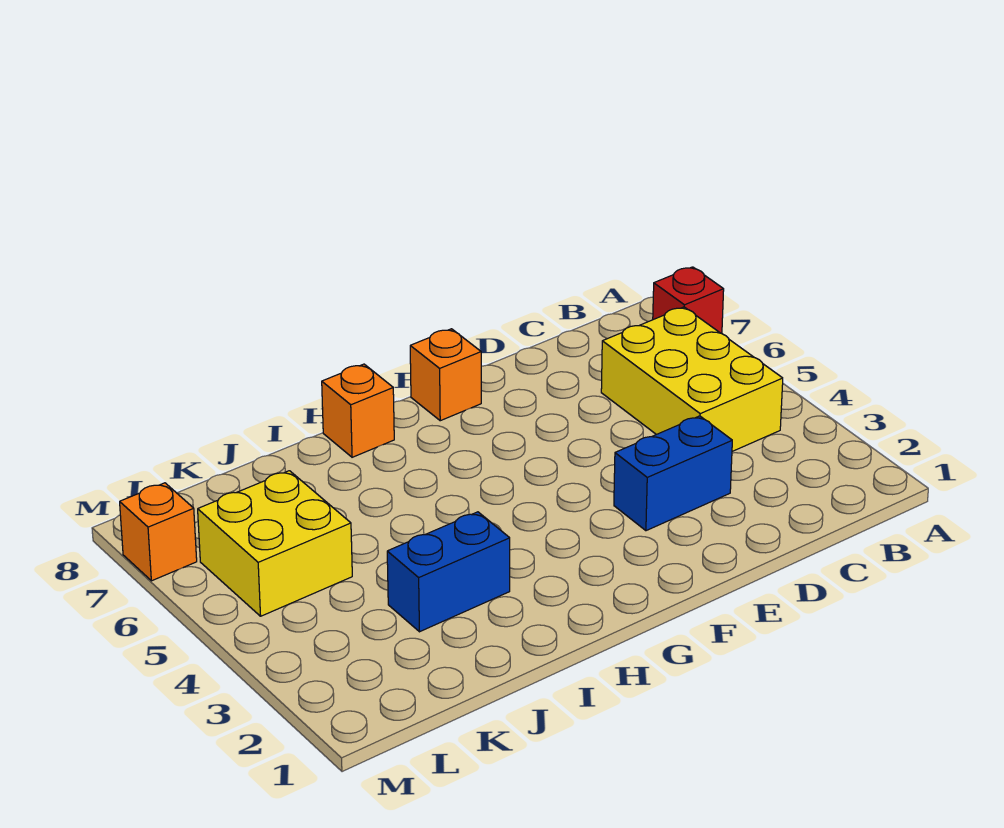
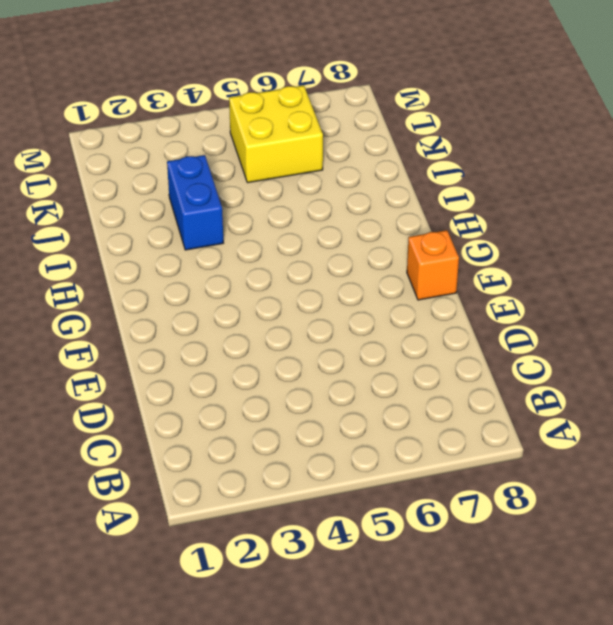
none -> red brick A7 level 1
none -> yellow brick B4:C6 level 1

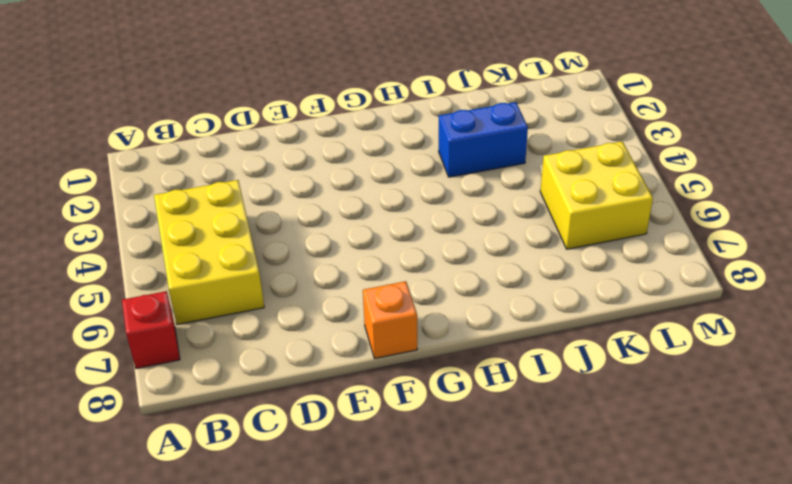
none -> blue brick D3:E3 level 1
none -> orange brick H8 level 1

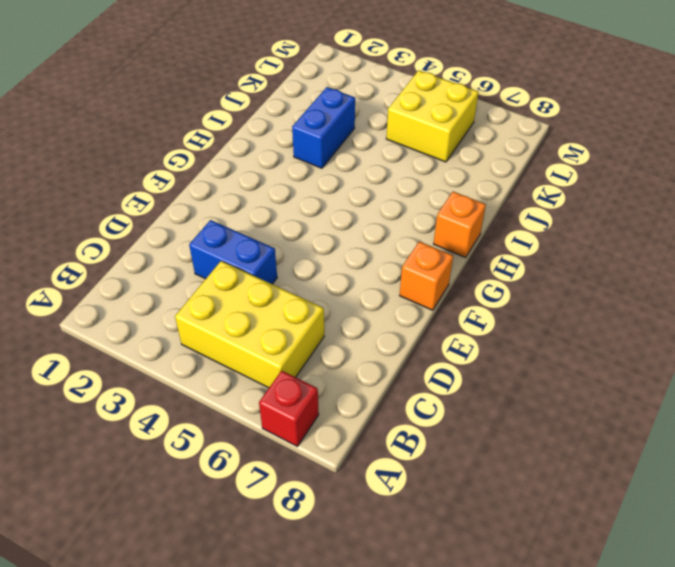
blue brick D3:D4 level 1 -> blue brick D3:E3 level 1
none -> orange brick M7 level 1

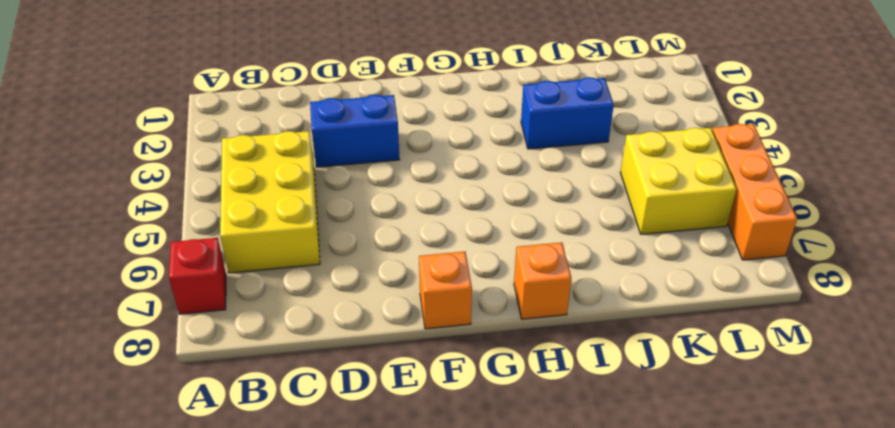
orange brick M5:M7 level 1 -> orange brick M7 level 1

